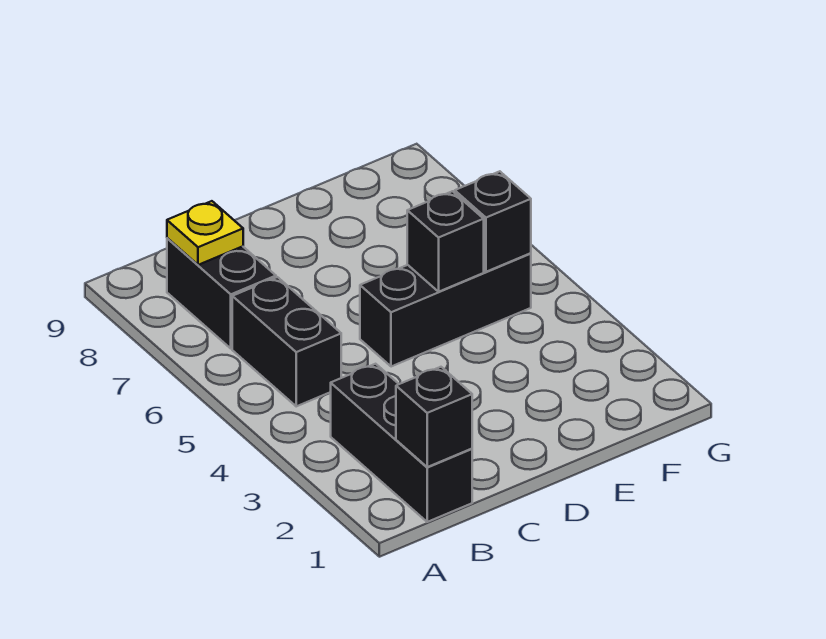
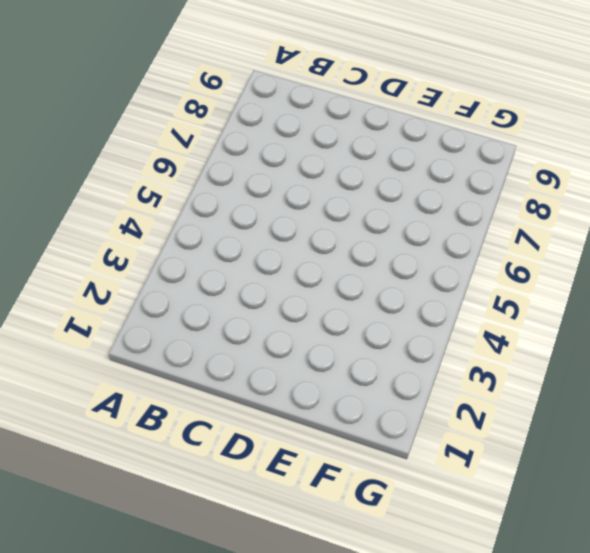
none -> black brick B1:B3 level 1
none -> black brick B5:B6 level 1

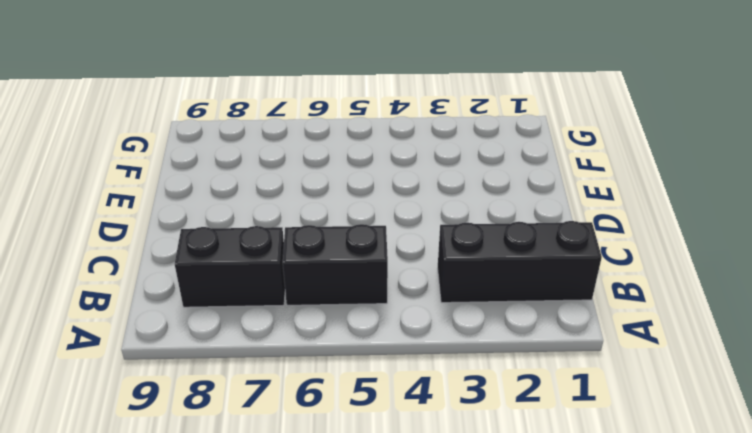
none -> black brick D5:F5 level 1
none -> black brick B1 level 2

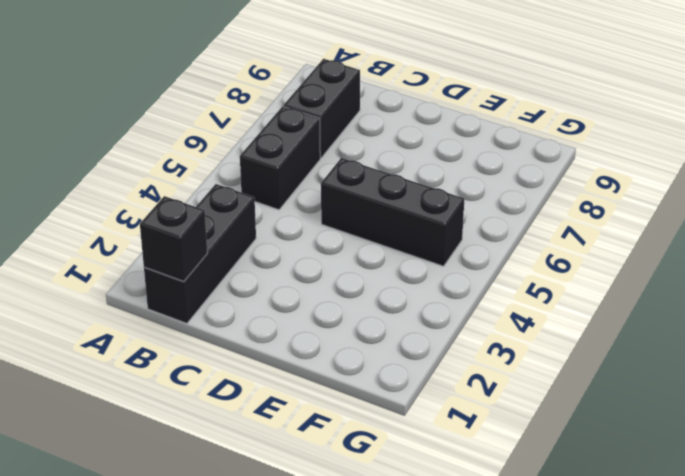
none -> yellow plate B8 level 2
none -> black brick E5 level 2

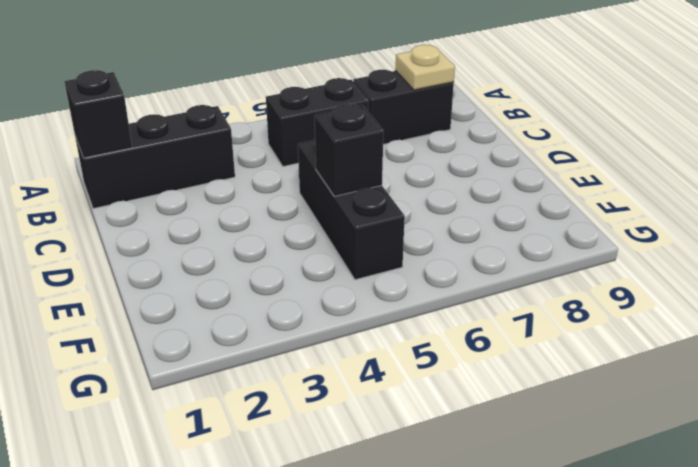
tan plate B8 level 2 -> yellow plate B8 level 2
none -> black brick F5 level 2

